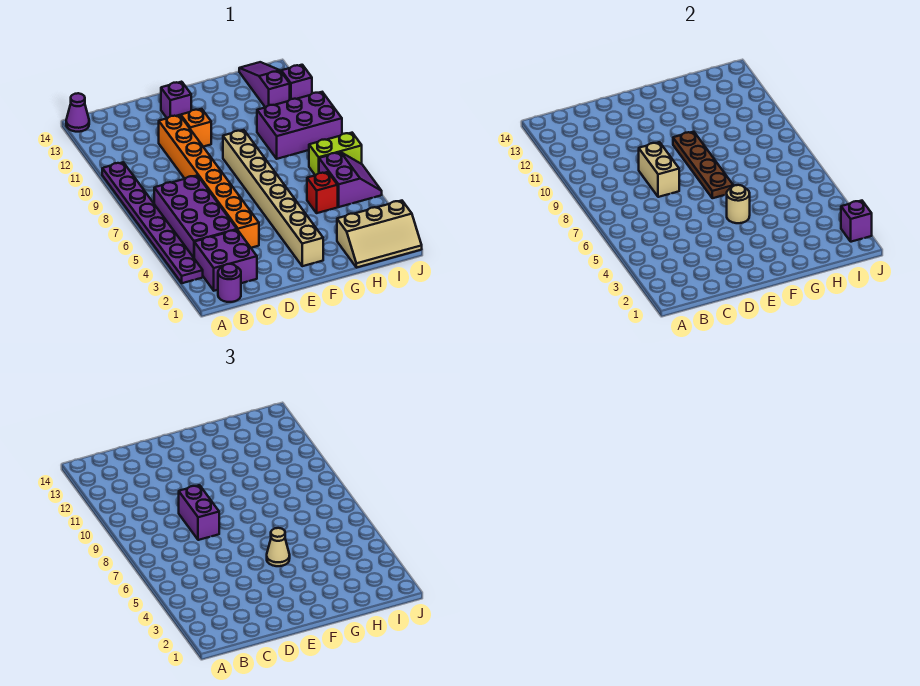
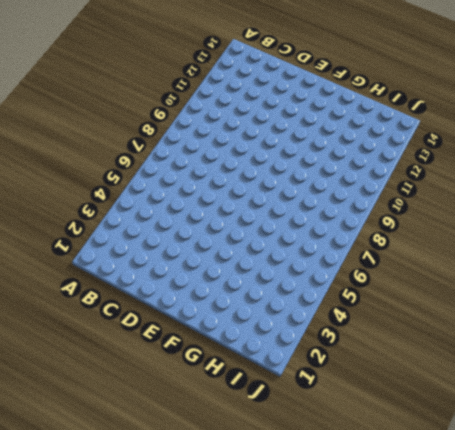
none -> purple plate A3:A10 level 1
none -> purple cone A14 level 1
none -> purple round brick B1 level 1

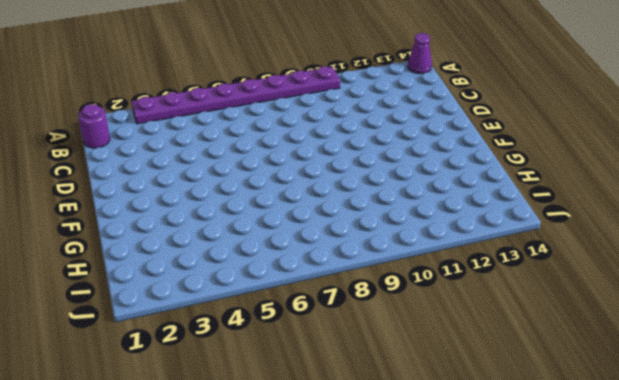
none -> purple brick B2:C3 level 1
none -> purple brick B4:C7 level 1
none -> orange brick D4:D11 level 1

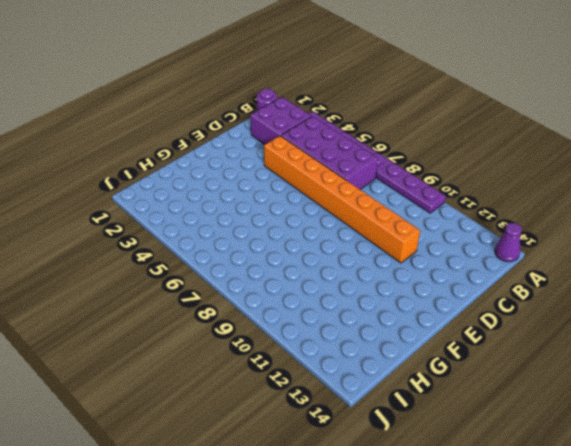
none -> orange brick E11 level 1
none -> purple brick E13 level 1
none -> tan brick F2:F9 level 1

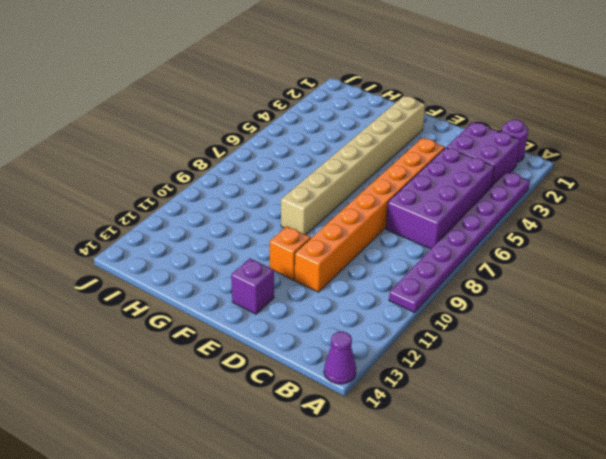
none -> tan slope H1:J2 level 1 top 2
none -> red brick H5 level 1
none -> purple brick H9:J10 level 1

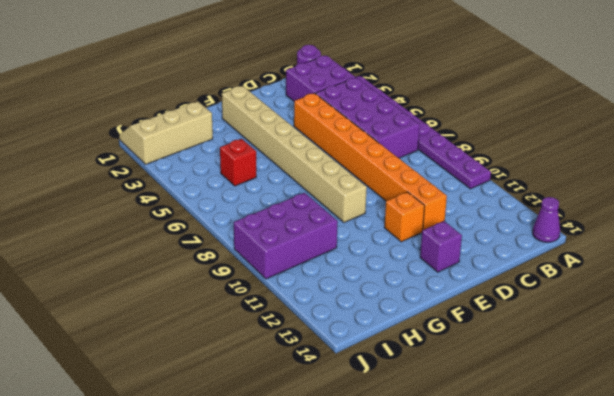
none -> purple slope I5:J6 level 1 top I
none -> lime brick I7:J7 level 1
none -> purple slope I12:I14 level 1 top 12

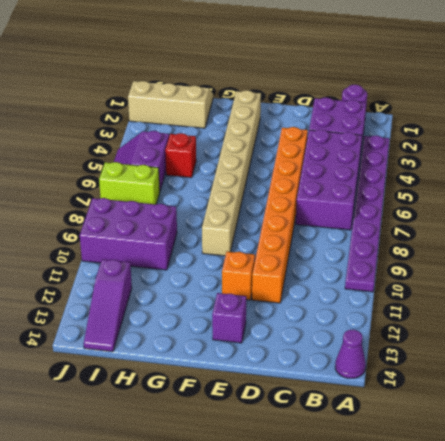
none -> purple brick J12 level 1
none -> tan brick D8:D9 level 2
none -> tan round brick F5 level 2

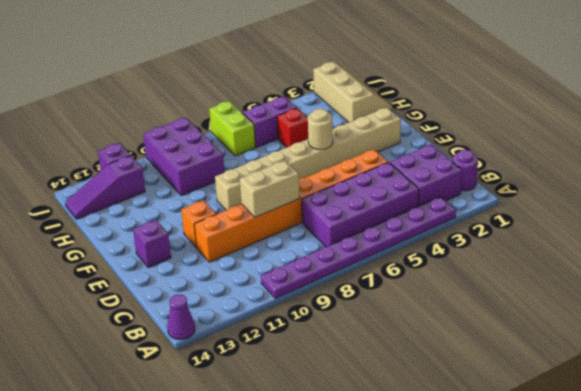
none -> brown plate F7:F10 level 2
none -> purple brick J2 level 2
none -> purple brick D8:D9 level 3

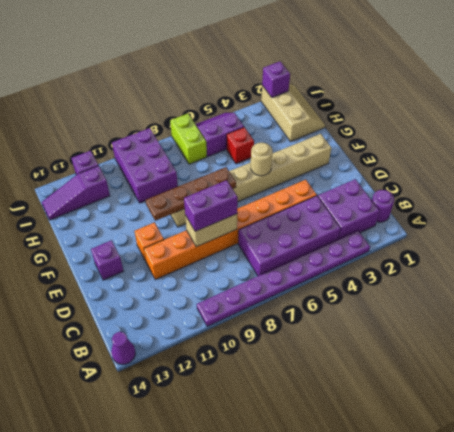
none -> tan cone F5 level 3

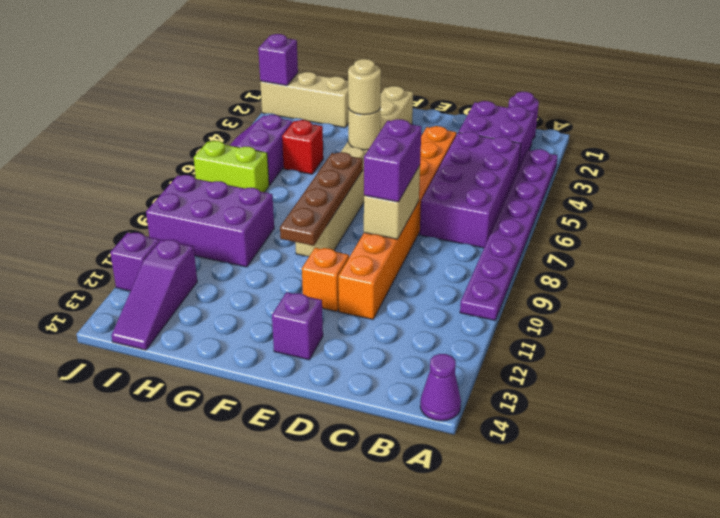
tan round brick F5 level 3 -> tan cone F5 level 3

